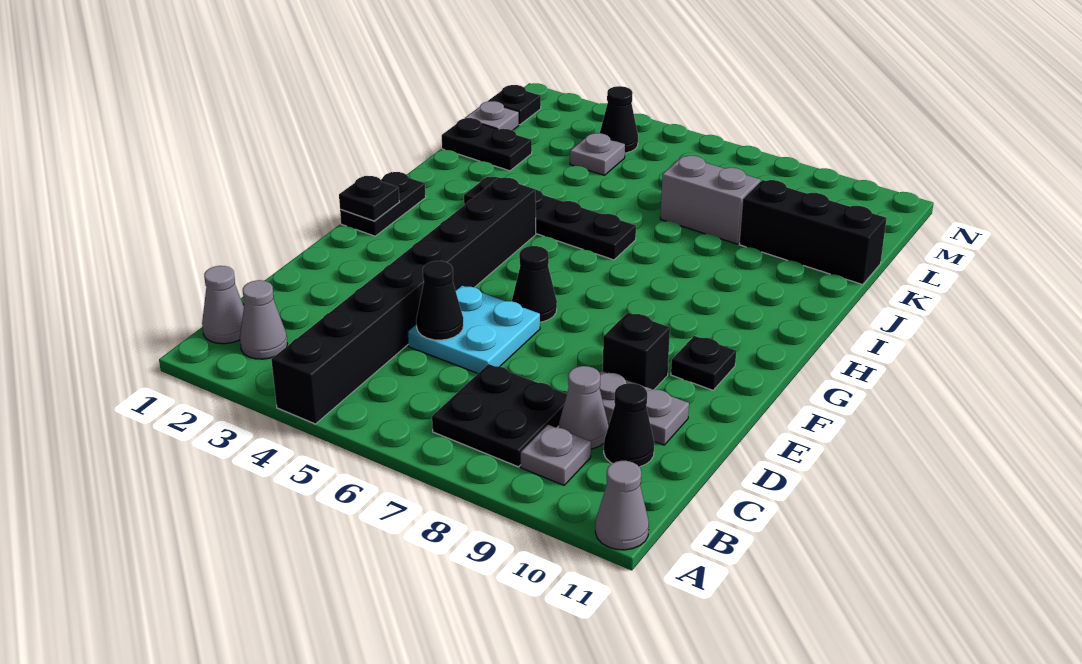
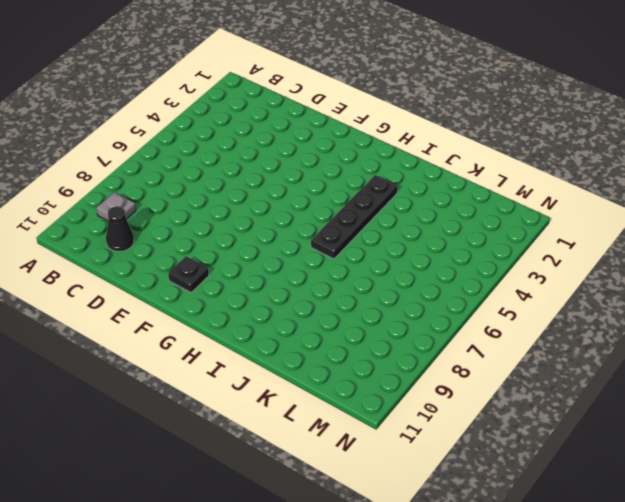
none -> black brick A4:H4 level 1
none -> grey cone A11 level 1
none -> grey cone B1 level 1

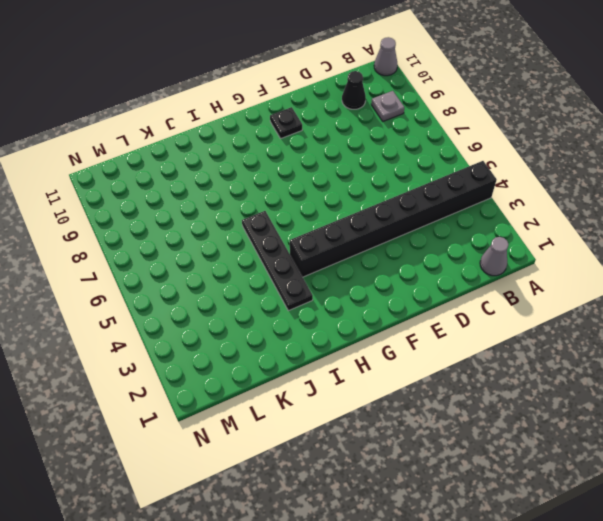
none -> grey cone B2 level 1
none -> black plate B7:C8 level 1
none -> grey cone C9 level 1

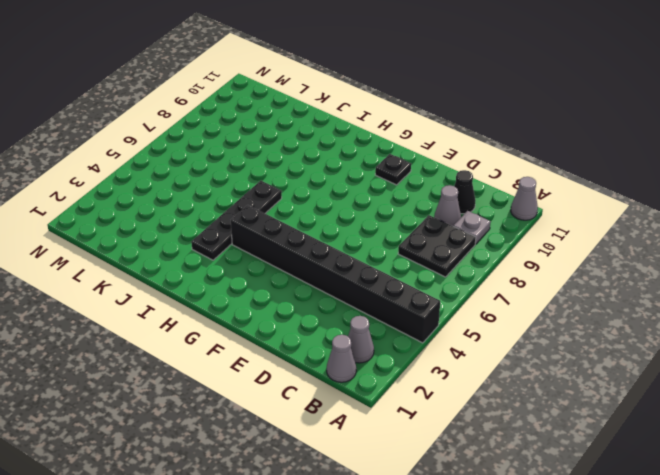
none -> cyan plate D5:E6 level 1
none -> grey plate D9:D10 level 1
none -> black brick E9 level 1

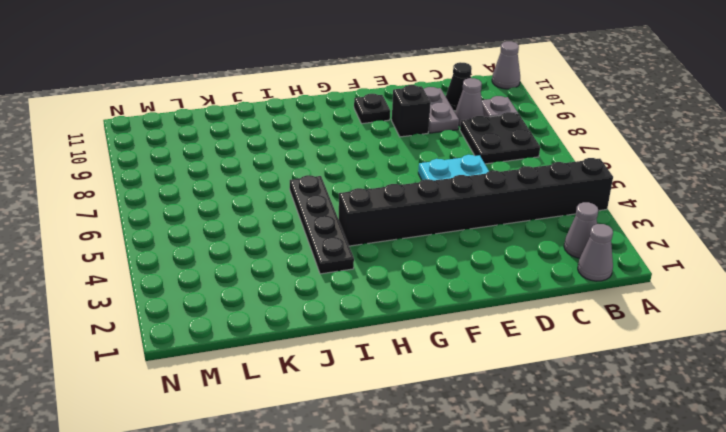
none -> black cone F6 level 1
none -> black plate G1:H1 level 1
none -> black plate K1:K2 level 1

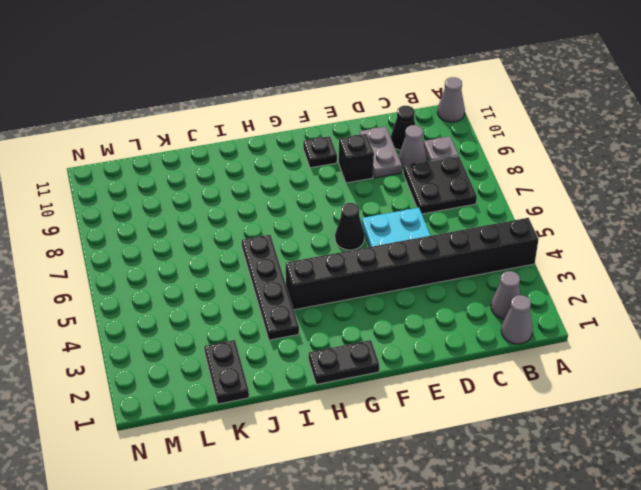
none -> grey brick K7:K8 level 1
none -> black brick K9:K11 level 1
none -> grey plate L1 level 1

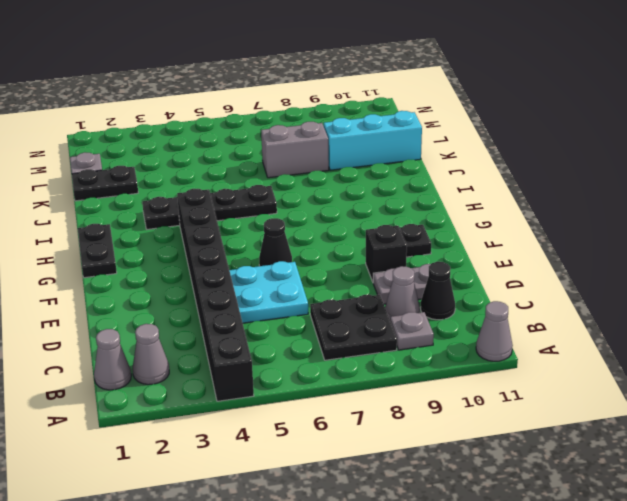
cyan brick K9:K11 level 1 -> black brick K9:K11 level 1
none -> grey plate L4 level 1
none -> black plate M1 level 1
none -> black cone M4 level 1

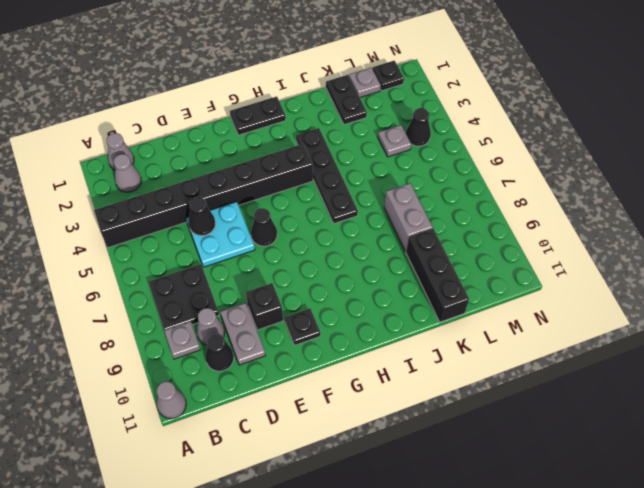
none -> black plate G1 level 2

